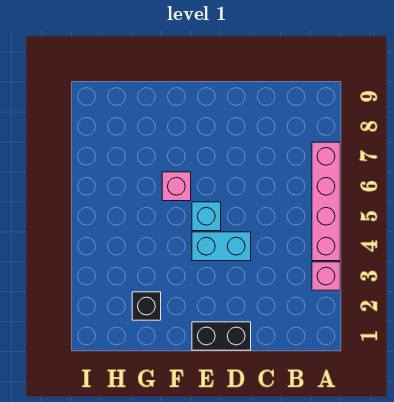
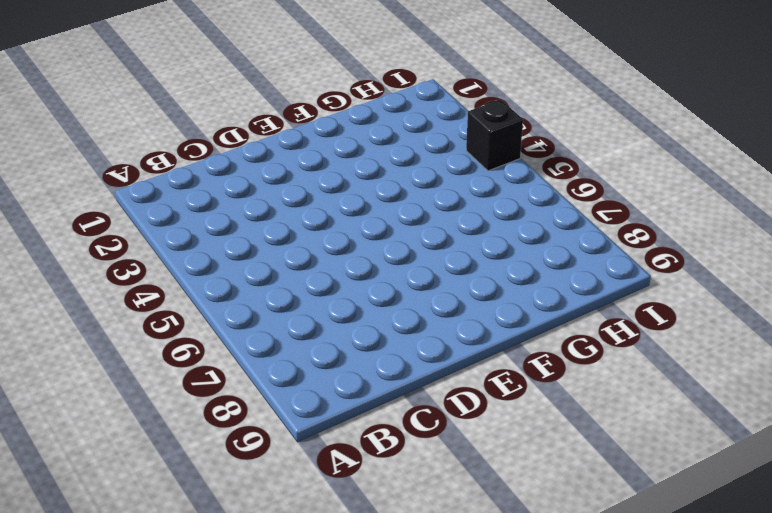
black brick I4 level 1 -> black brick G2 level 1
none -> pink brick A3 level 1
none -> pink brick A4:A7 level 1

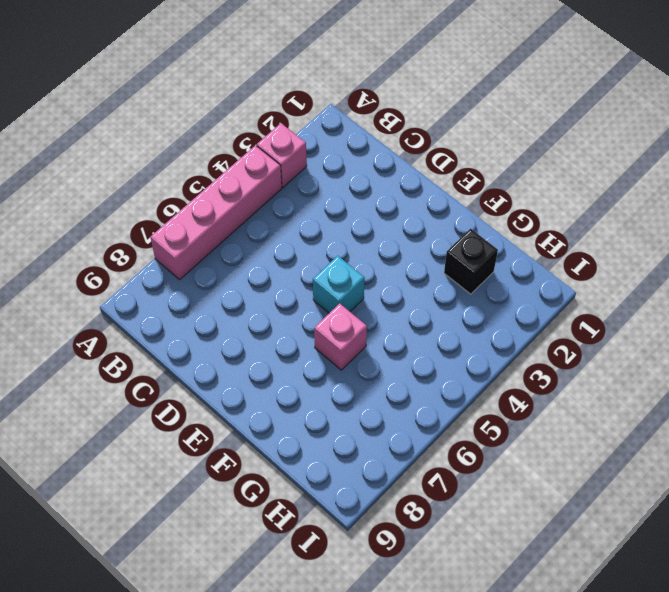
none -> black brick D1:E1 level 1
none -> cyan brick D4:E4 level 1

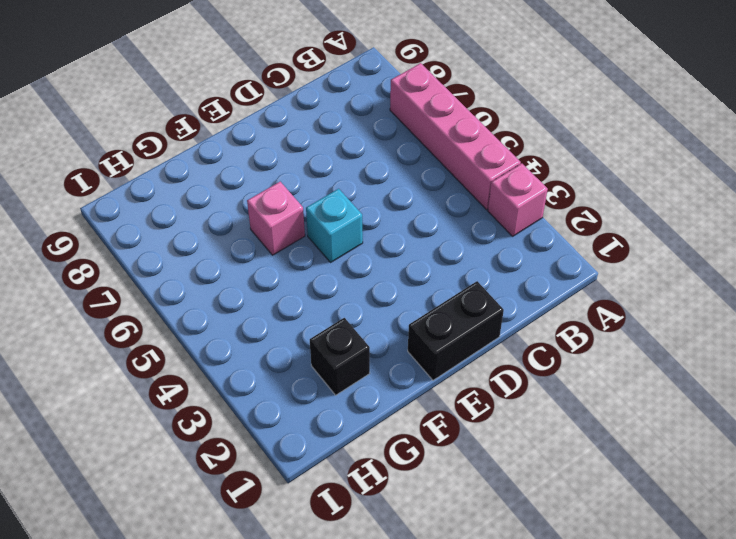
none -> cyan brick D4:E4 level 1

